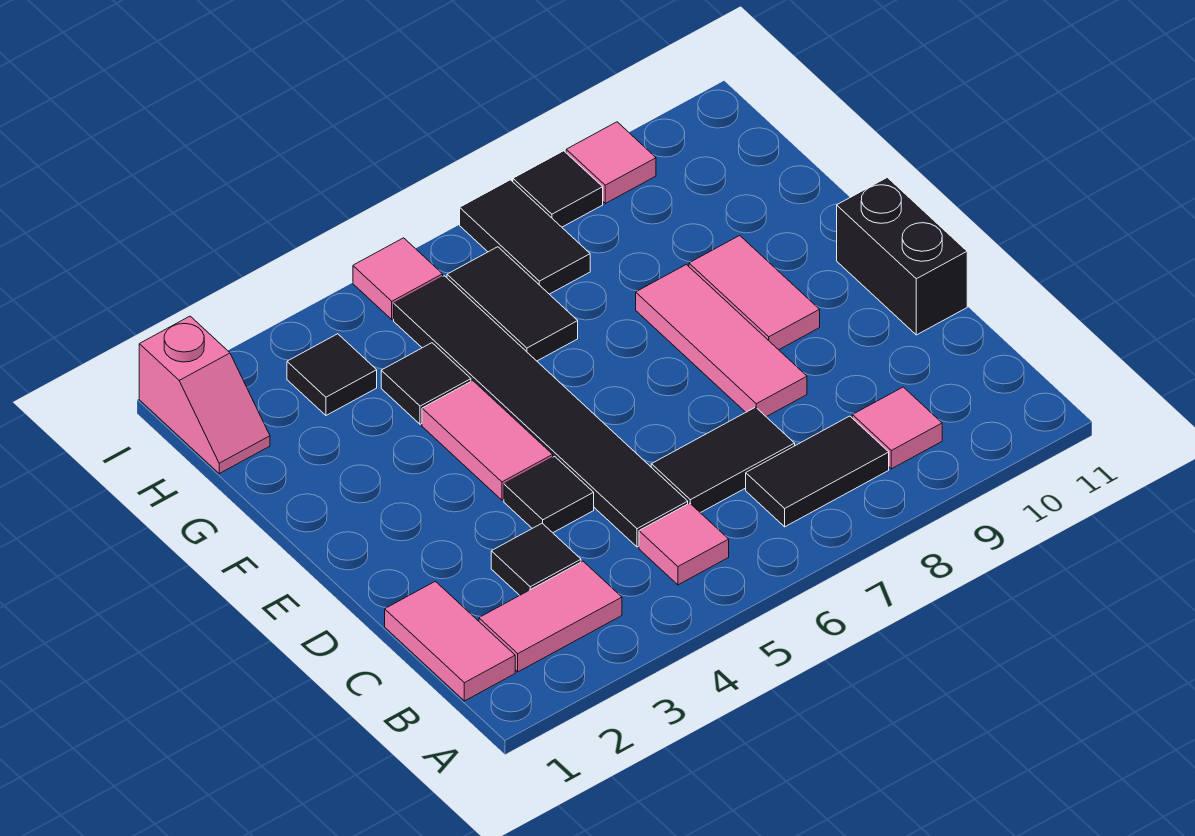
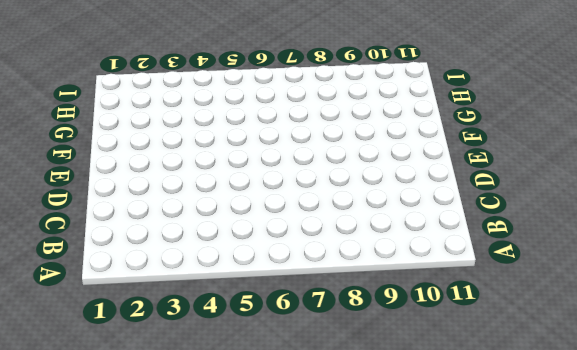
none -> pink tile B1:C1 level 1
none -> pink tile B2:B3 level 1
none -> pink tile B5 level 1

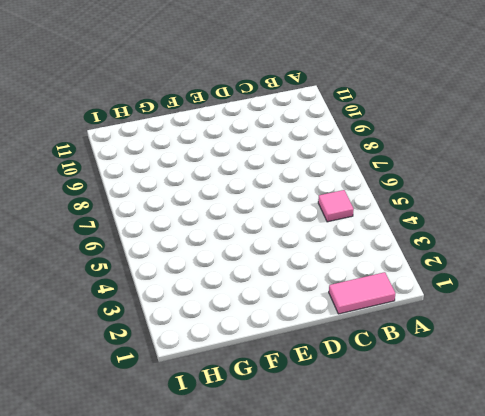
none -> pink tile B2:B3 level 1
none -> black tile B7:B8 level 1
none -> pink tile B9 level 1

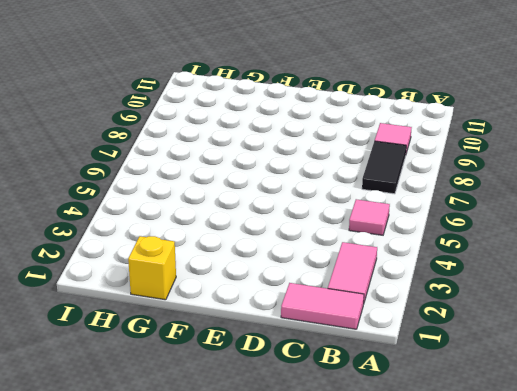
yellow brick G1 level 1 -> none
none -> black tile C3 level 1
none -> black tile C5:H5 level 1
none -> black tile C6:C7 level 1

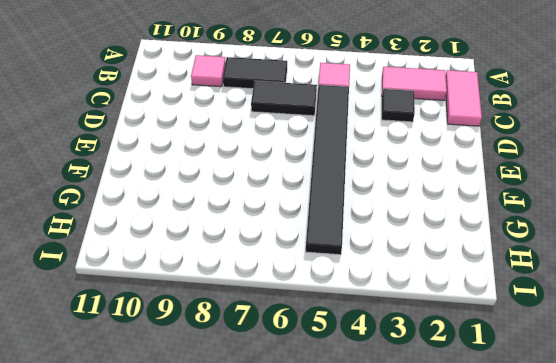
none -> black tile D4 level 1
none -> pink tile D8:F8 level 1
none -> black brick D11:E11 level 1

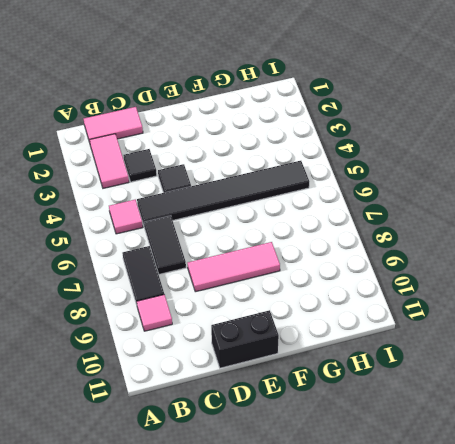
none -> pink tile E4:F4 level 1
none -> pink tile E9:F9 level 1
none -> black tile G4 level 1

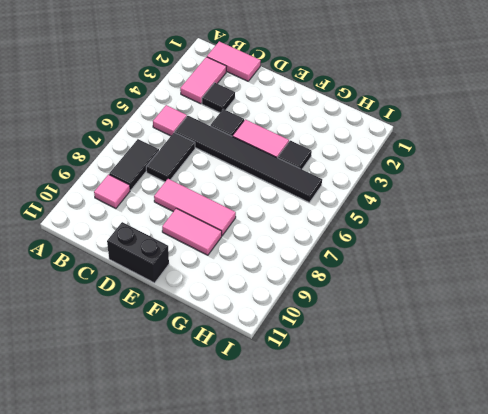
none -> black tile G6:H6 level 1
none -> pink slope H1:I1 level 1 top I
none -> black tile H3 level 1

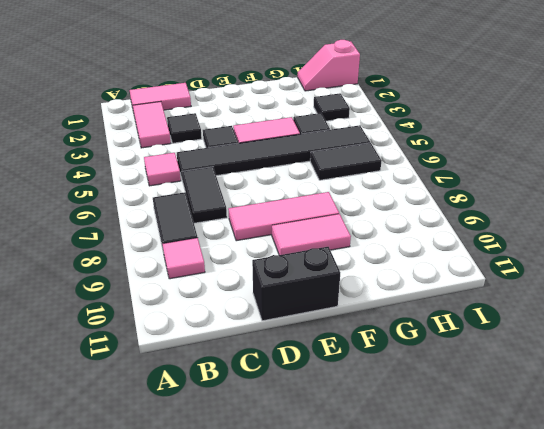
none -> black tile H7:I7 level 1
none -> pink tile I5 level 1
none -> black tile I8 level 1

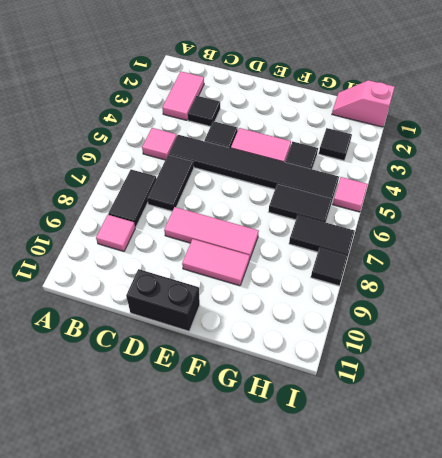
none -> pink tile B1:C1 level 1
none -> pink tile I9 level 1

